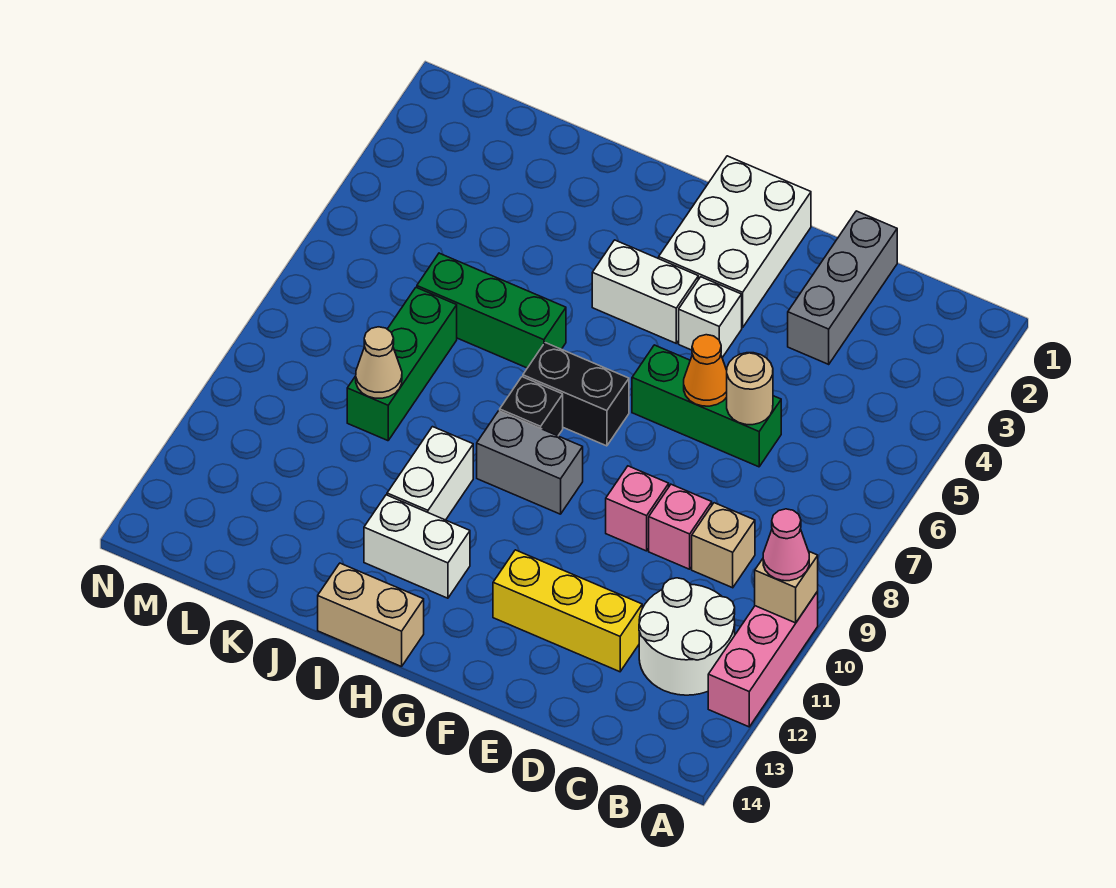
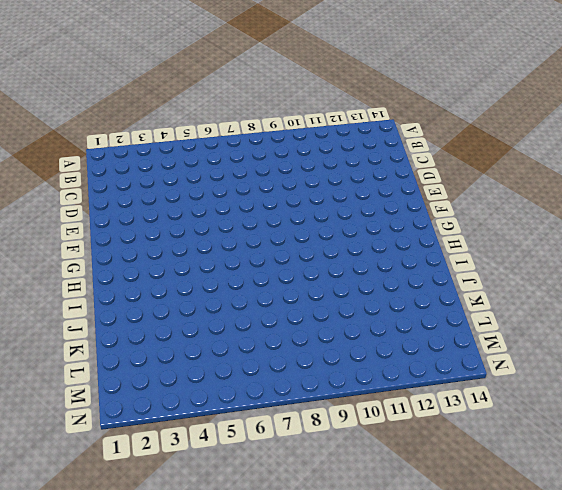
none -> pink brick A10:A12 level 1
none -> white round brick B11:C12 level 1
none -> tan brick C9 level 1

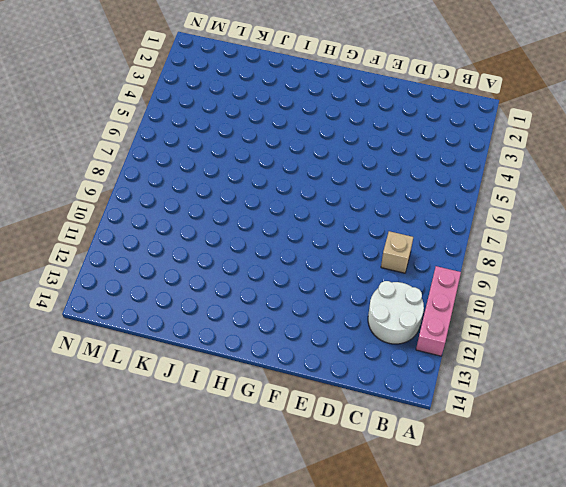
none -> grey brick D1:D3 level 1
none -> green brick D6:F6 level 1
none -> pink brick D9 level 1

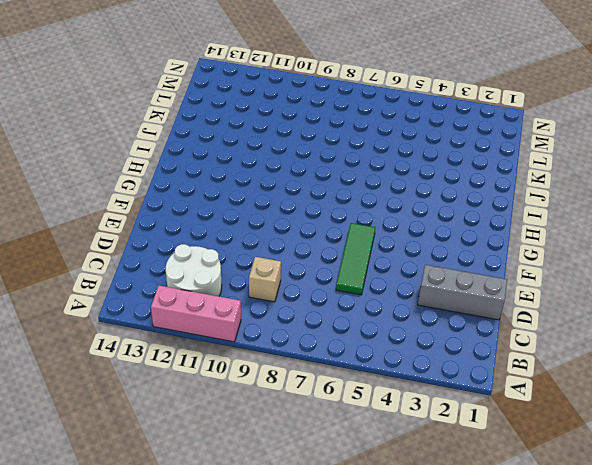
green tile D6:F6 level 1 -> green brick D6:F6 level 1
none -> pink brick D9 level 1
none -> yellow brick D12:F12 level 1
none -> pink brick E9 level 1

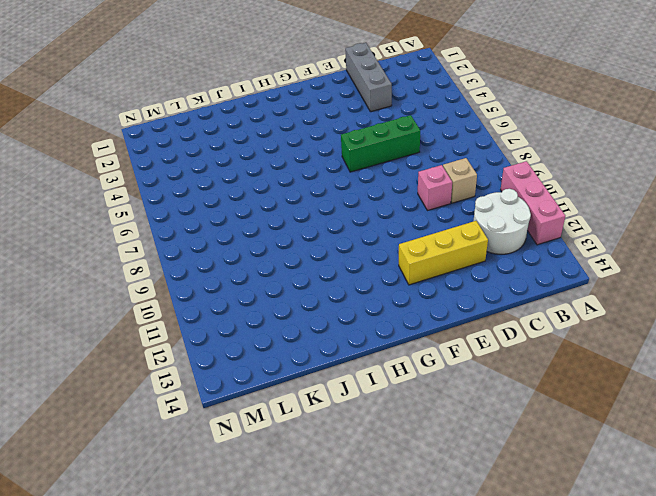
none -> pink brick E9 level 1
none -> white brick F1:G3 level 1
none -> white brick F4 level 1

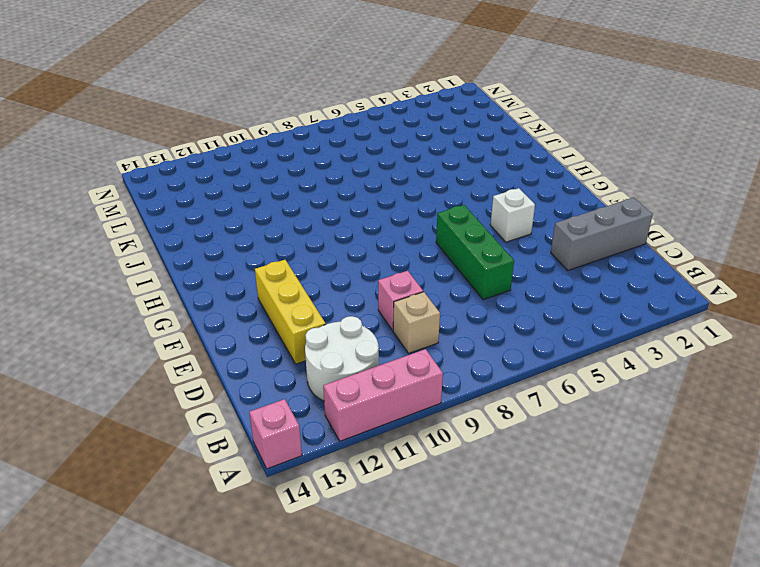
pink brick A14 level 1 -> pink brick E9 level 1
none -> white brick F1:G3 level 1
none -> white brick G4:H4 level 1
none -> black brick G7:H7 level 1

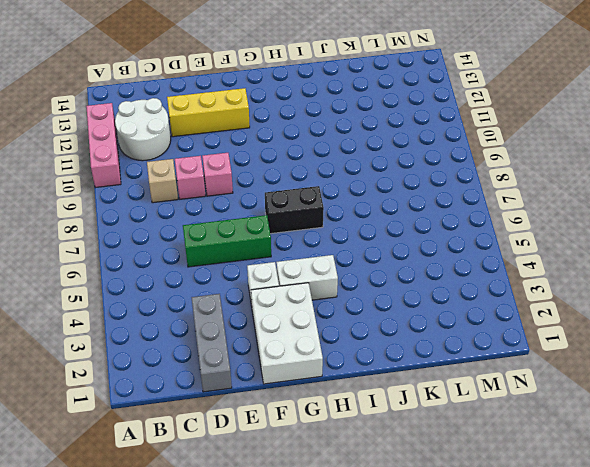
none -> grey brick G9:H9 level 1
none -> black brick H8 level 1
none -> white brick H12:I12 level 1

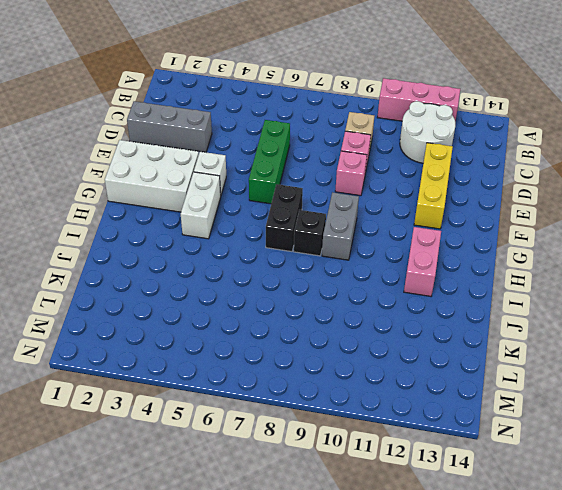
pink brick H12:I12 level 1 -> white brick H12:I12 level 1
none -> tan brick H14:I14 level 1
none -> green brick I6:K6 level 1
none -> white brick I10:I11 level 1

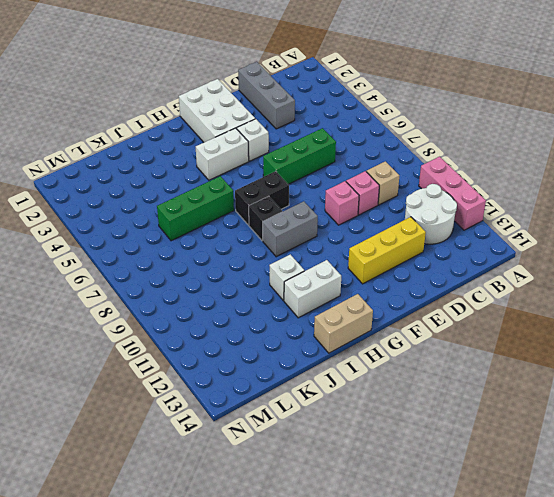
white brick I11 level 1 -> white brick I10:I11 level 1
none -> green brick K7:K9 level 1
none -> tan brick A10 level 2
none -> tan round brick D6 level 2

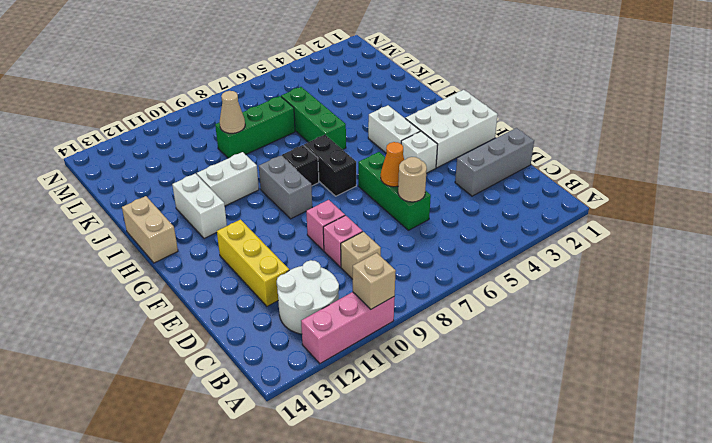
none -> pink cone A10 level 3

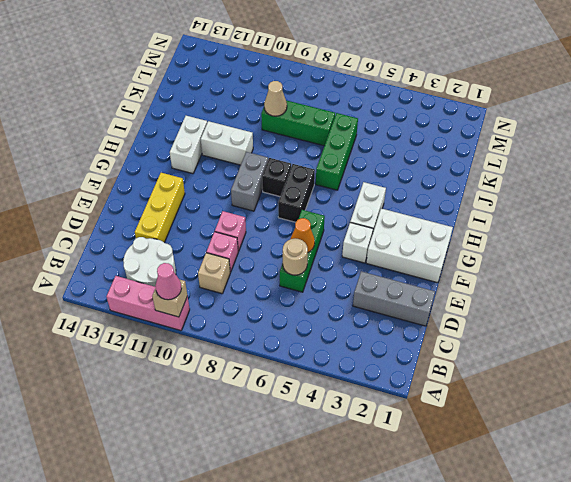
none -> tan brick H14:I14 level 1

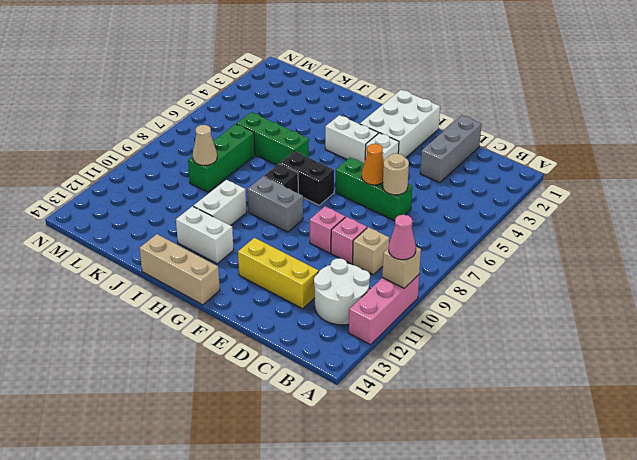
tan brick G14:I14 level 1 -> tan brick H14:I14 level 1

